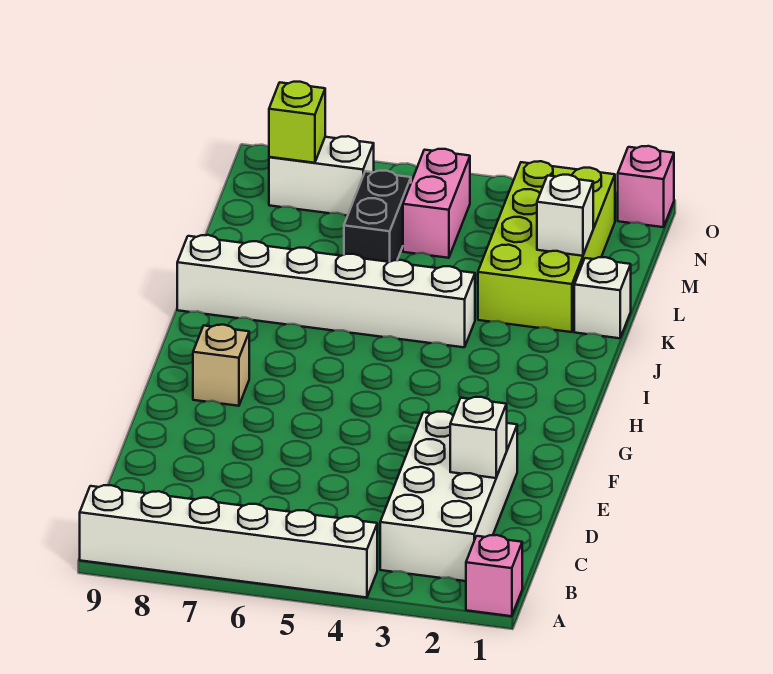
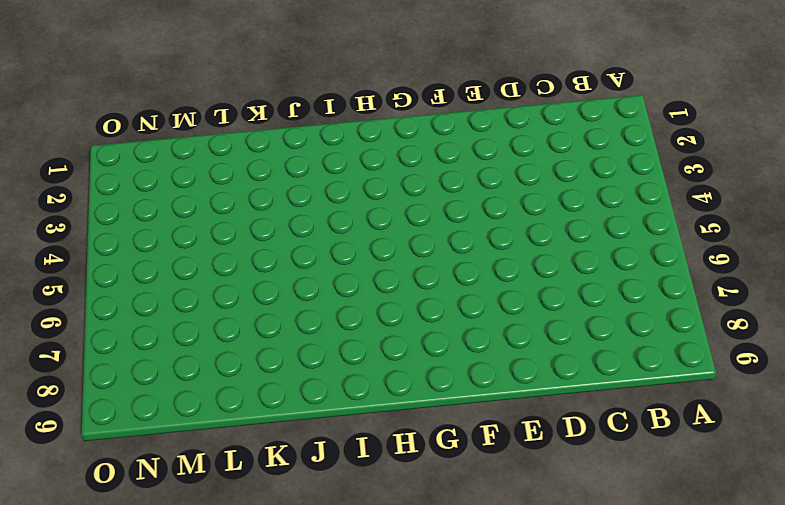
none -> pink brick A1 level 1
none -> white brick A4:A9 level 1
none -> white brick B2:E3 level 1

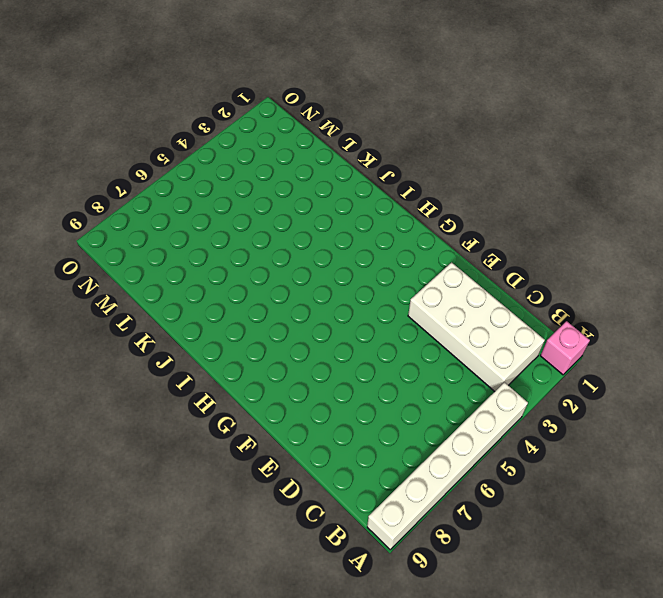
none -> tan brick G8 level 1
none -> white brick J4:J9 level 1
none -> white brick K1 level 1

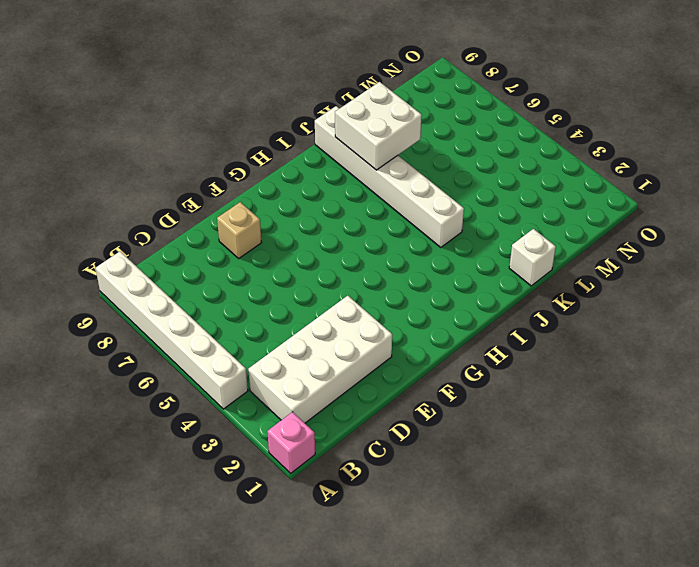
tan brick E8 level 1 -> tan brick G8 level 1
white brick J7:K8 level 2 -> none
none -> lime brick K2:N3 level 1
none -> black brick L6:M6 level 1
none -> pink brick M5:N5 level 1

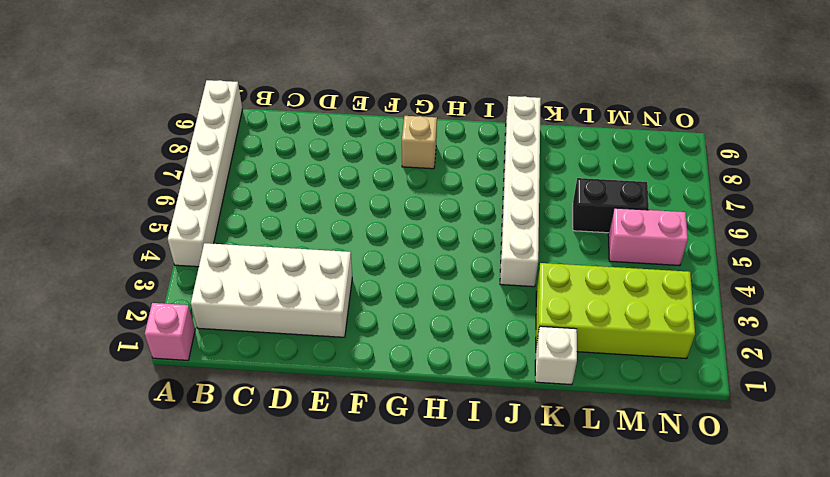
none -> white brick N7:N8 level 1
none -> pink brick O1 level 1
none -> white brick D2 level 2

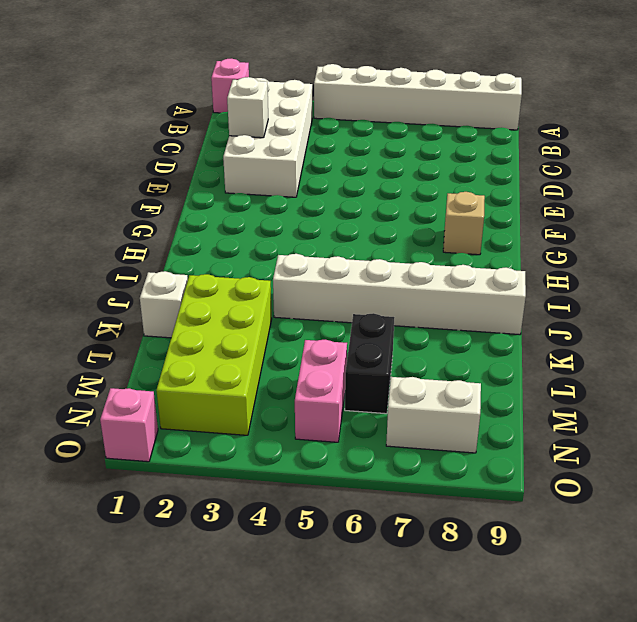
none -> white brick L2 level 2
none -> lime brick N8 level 2

